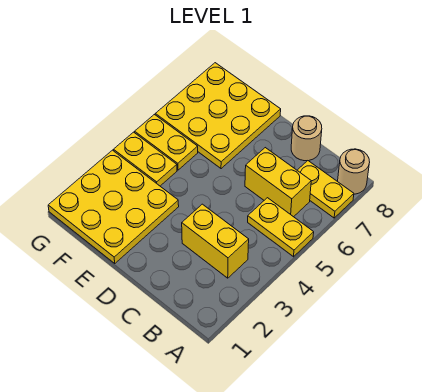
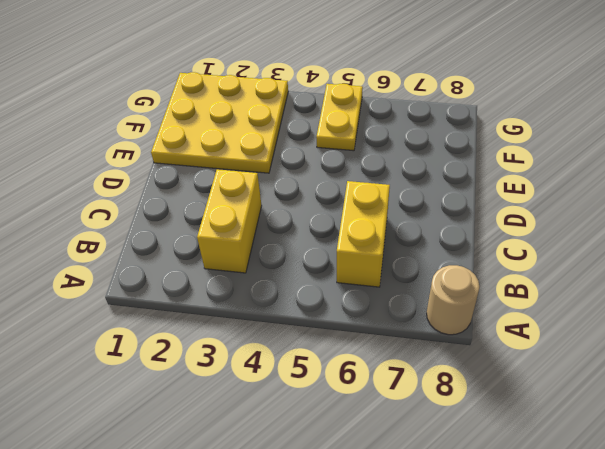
none -> yellow plate A5:B5 level 1
none -> yellow plate A7:B7 level 1

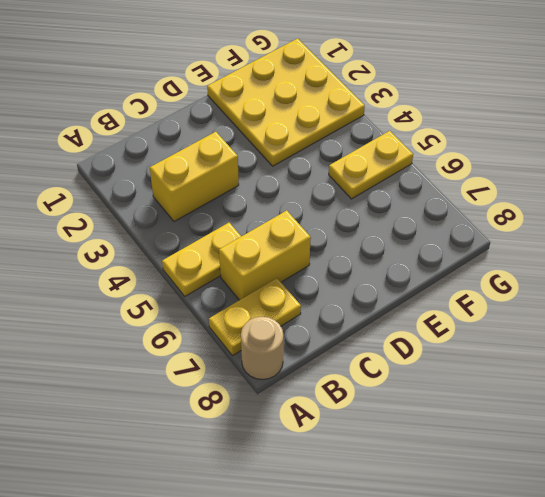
none -> tan round brick C8 level 1
none -> yellow plate E6:G8 level 1

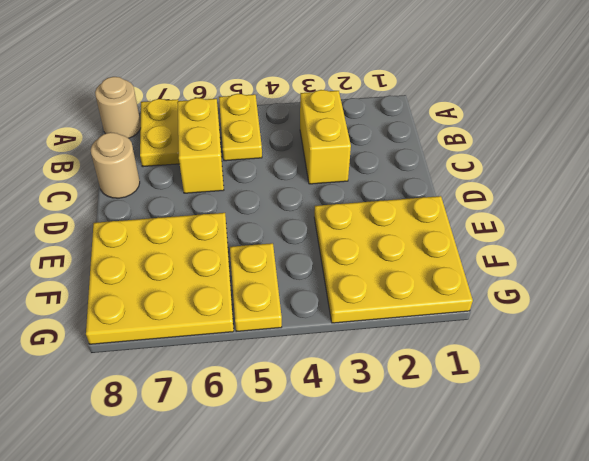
none -> yellow plate F4:G4 level 1

